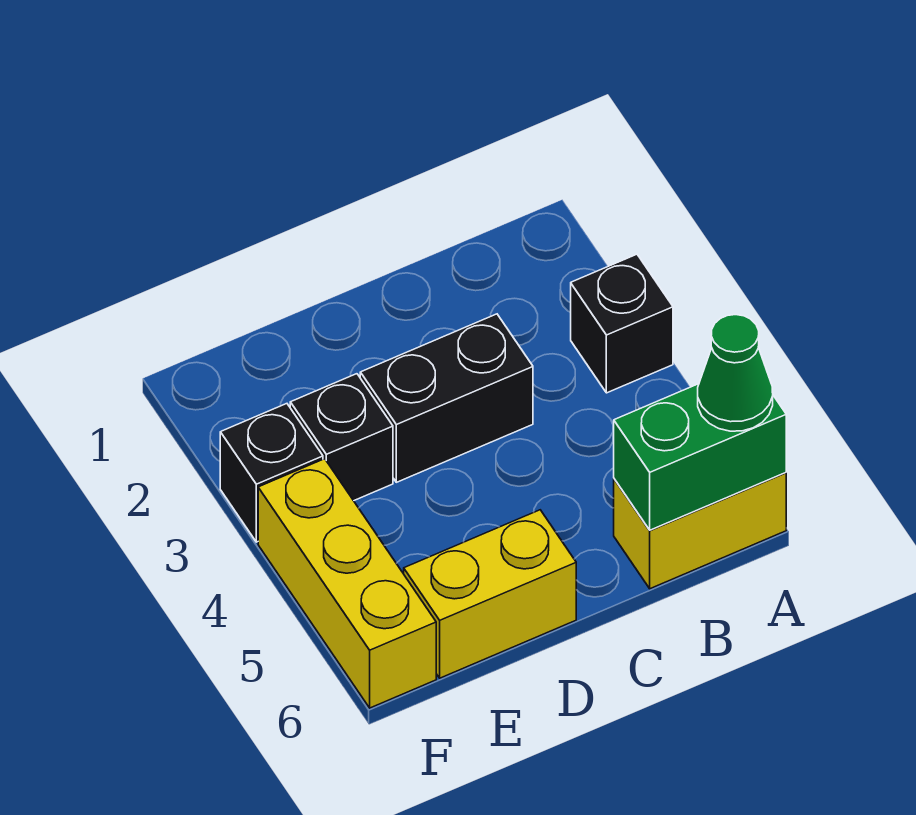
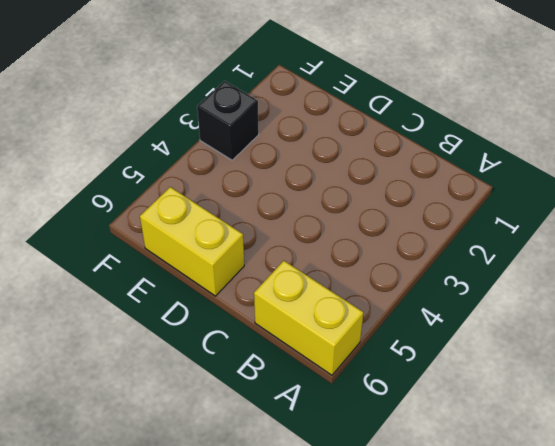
none -> black brick A3 level 1
none -> black brick C3:D3 level 1

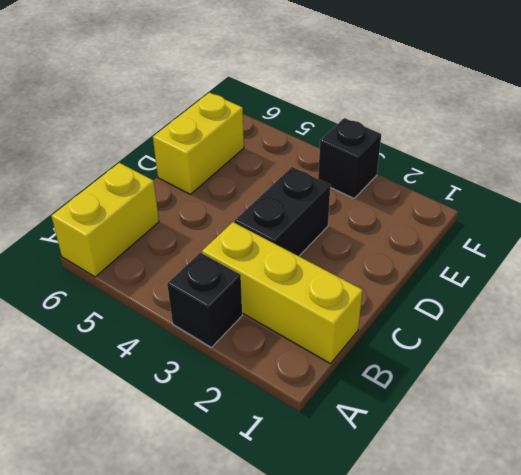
yellow brick B1:B3 level 1 -> yellow brick F4:F6 level 1
none -> black brick E3 level 1
none -> green brick A6:B6 level 2

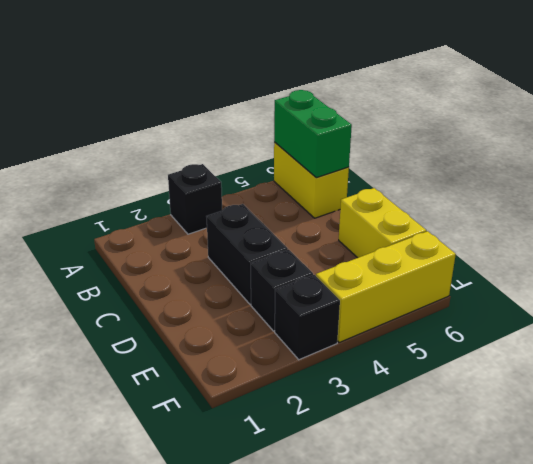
none -> green cone A6 level 3

